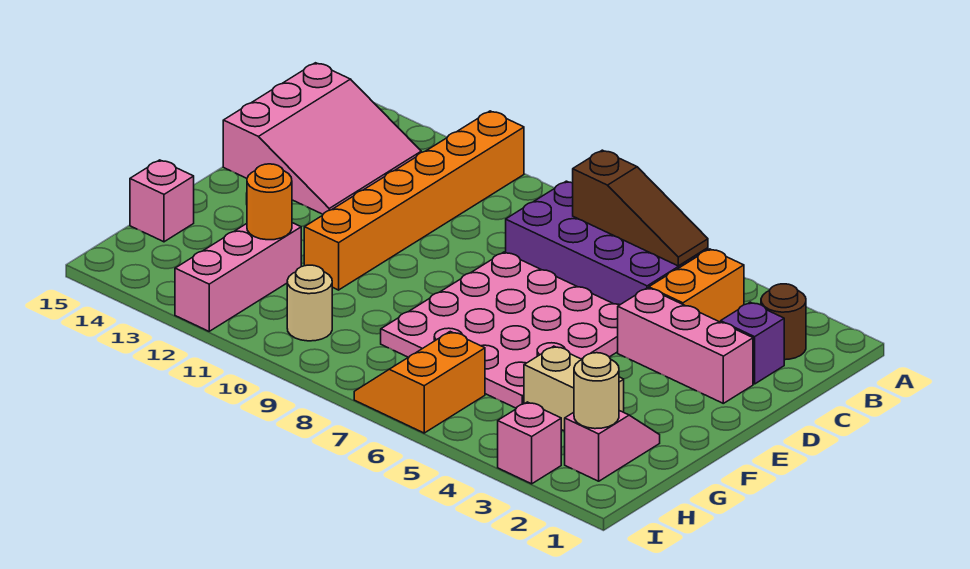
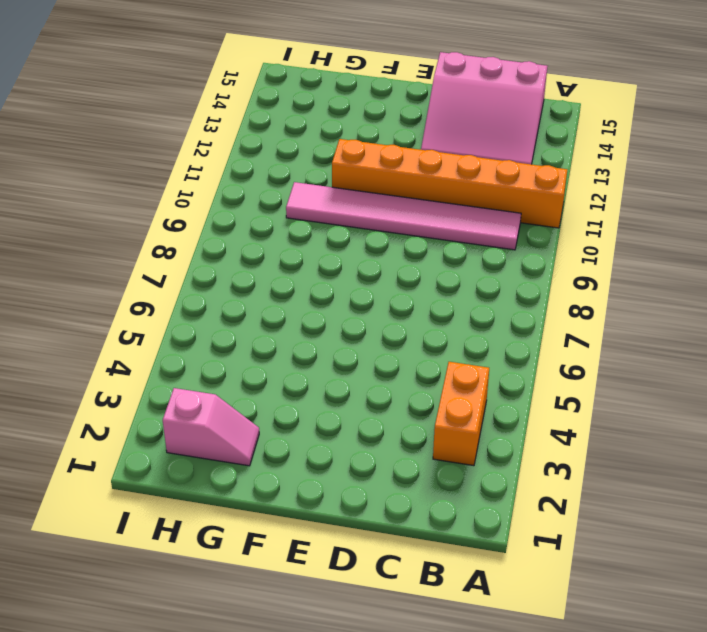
orange brick B3:B4 level 1 -> orange brick B4:C4 level 1
pink tile B10:G10 level 1 -> none
none -> brown round brick B2 level 1
none -> purple brick B5:C8 level 1
none -> purple brick C2 level 1

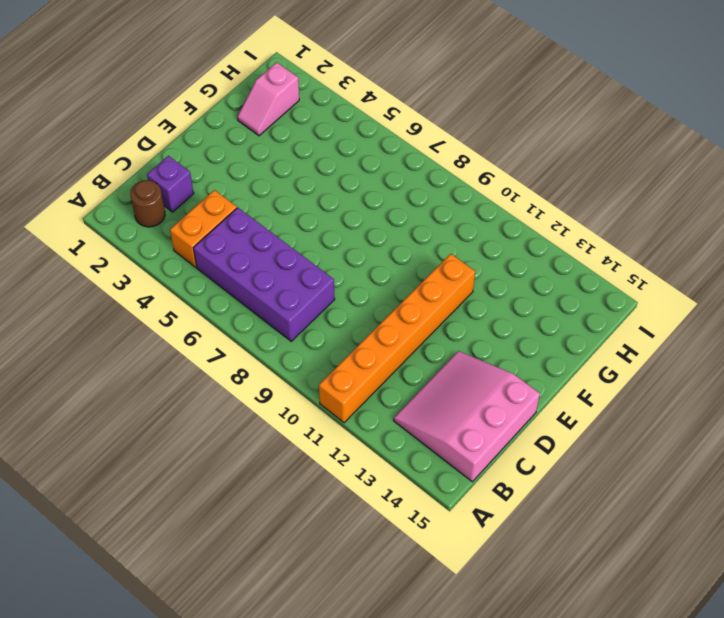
none -> pink brick D2:D4 level 1
none -> pink plate D5:G8 level 1
none -> tan brick G3:G4 level 1

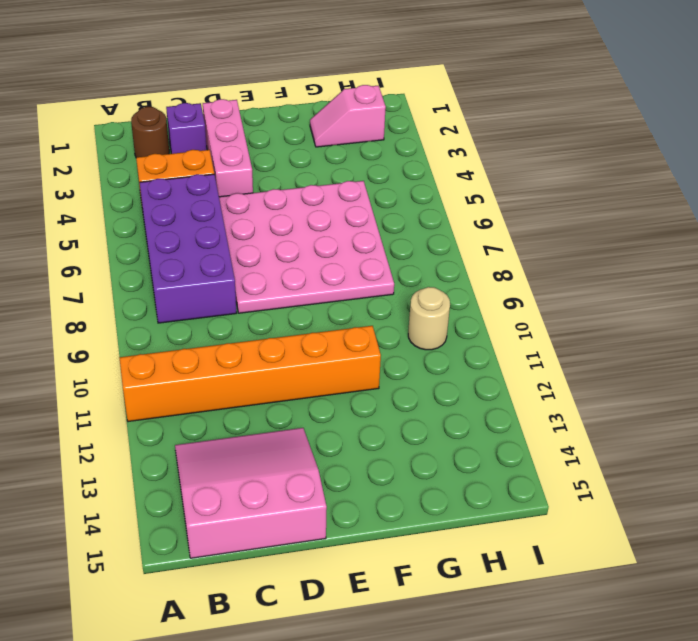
none -> tan brick G3:G4 level 1
none -> pink brick G12:I12 level 1
none -> pink brick G15 level 1

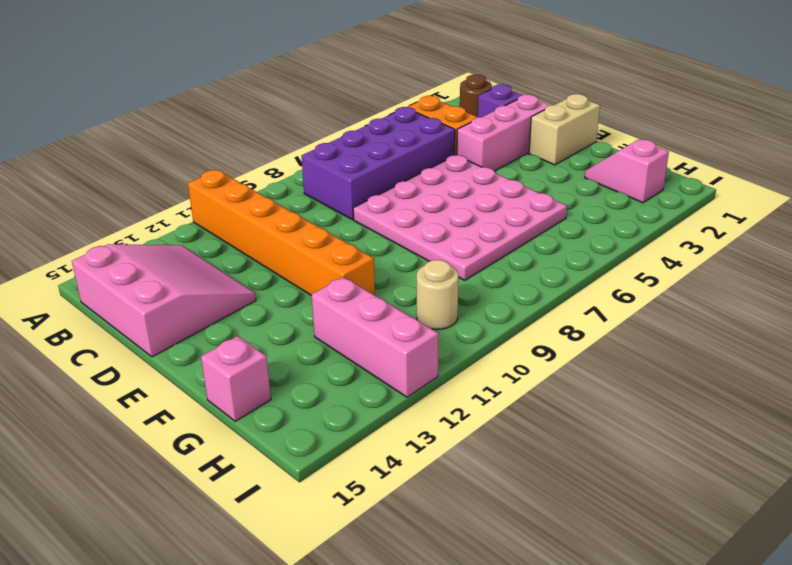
tan brick E1:E2 level 1 -> tan brick G3:G4 level 1
none -> orange slope H6:I7 level 1 top 6
none -> pink brick I3 level 1
none -> brown slope B5:B7 level 2 top 7

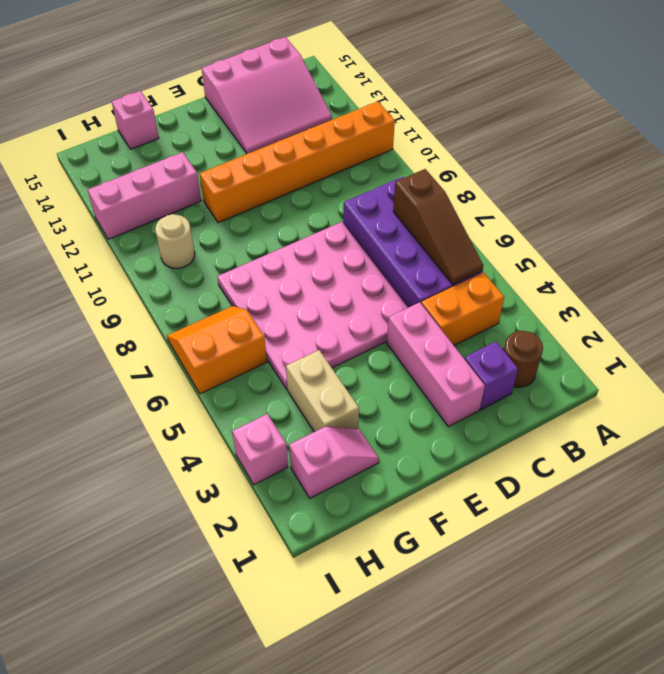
none -> orange round brick G12 level 2
none -> tan round brick H2 level 2

